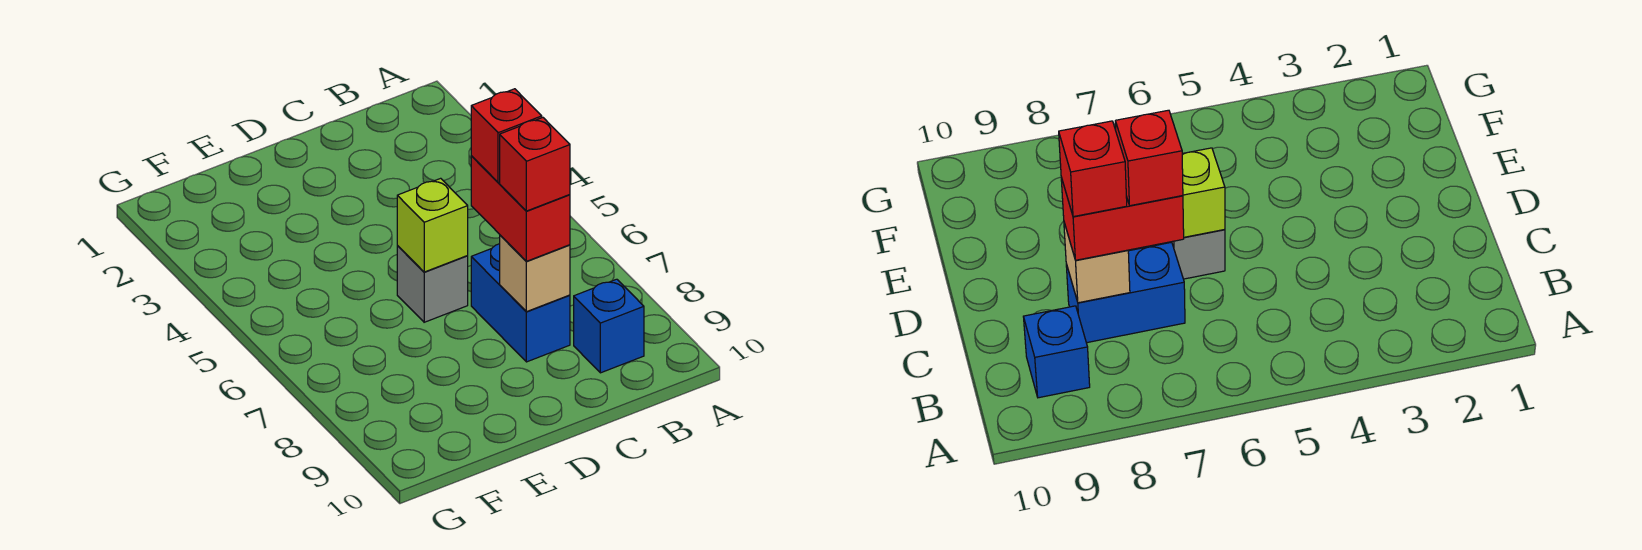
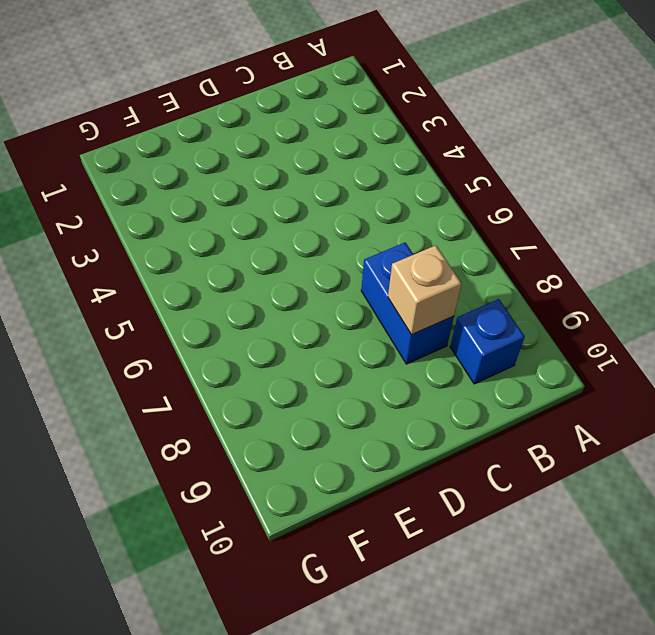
none -> grey brick D6 level 1
none -> lime brick D6 level 2

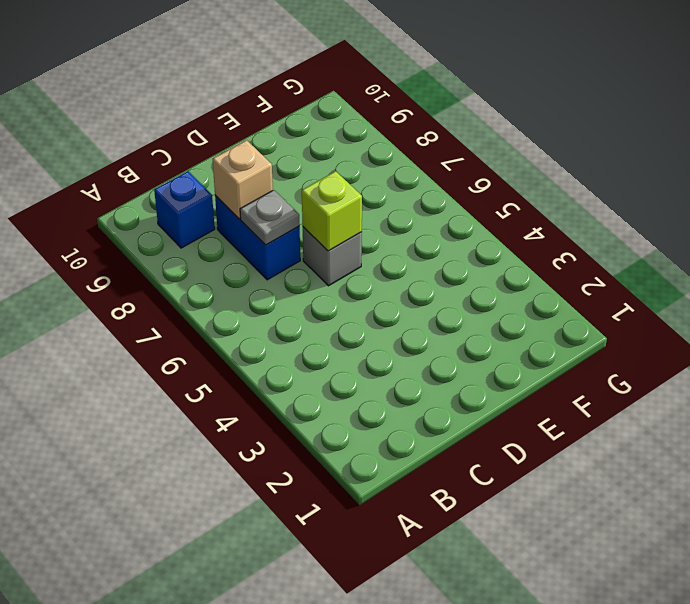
grey plate C7 level 2 -> none
none -> red brick C7:C8 level 3
none -> red brick C7 level 4

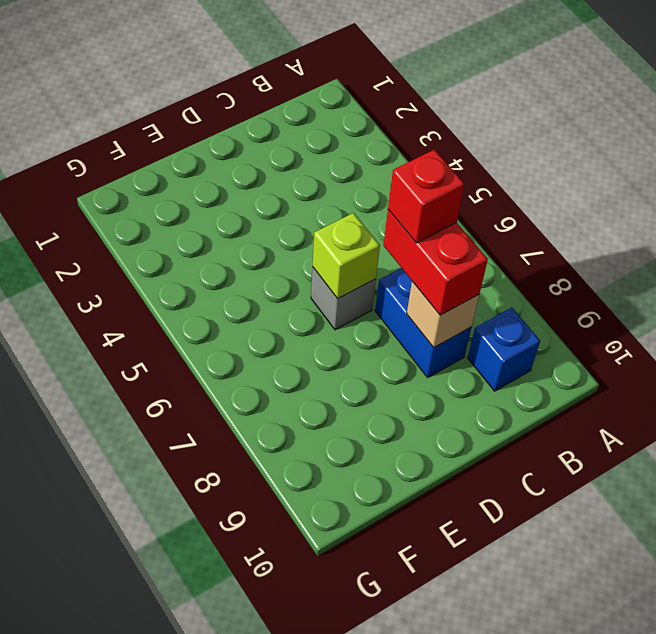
none -> red brick C8 level 4

